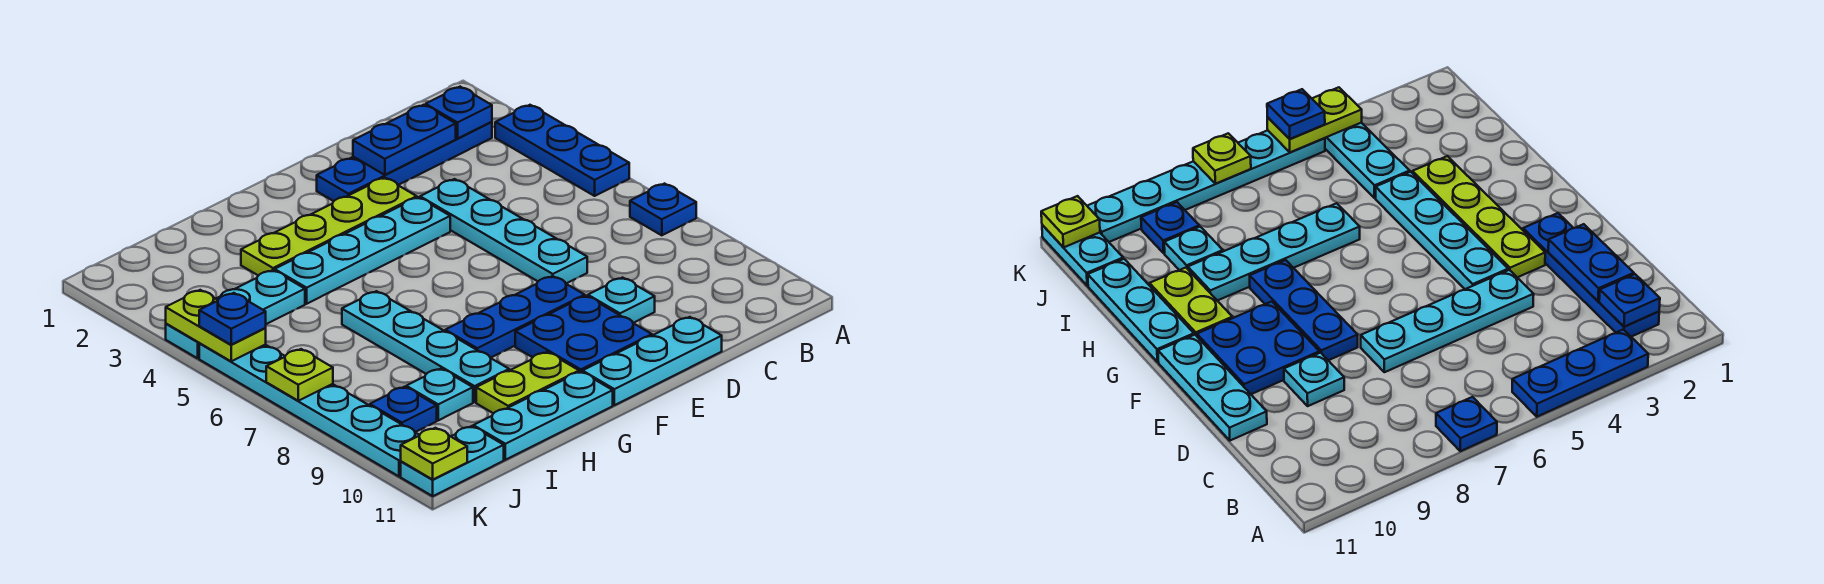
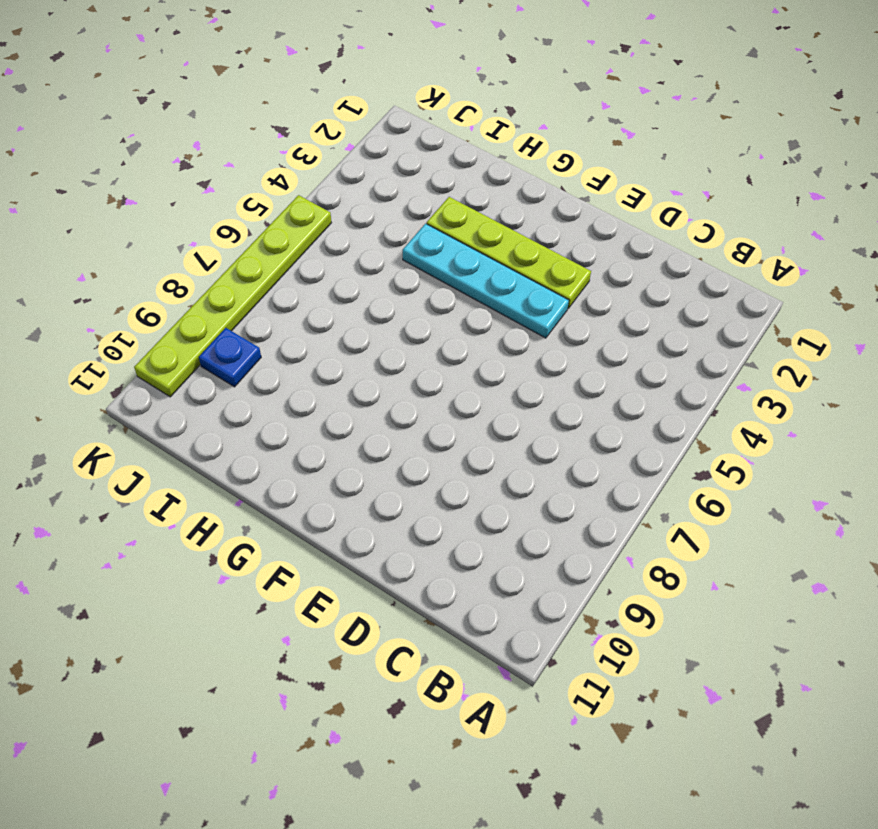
lime plate K5:K10 level 1 -> cyan plate K5:K10 level 1
none -> blue plate A3:A5 level 1
none -> blue plate A7 level 1
none -> blue plate B2:E2 level 1

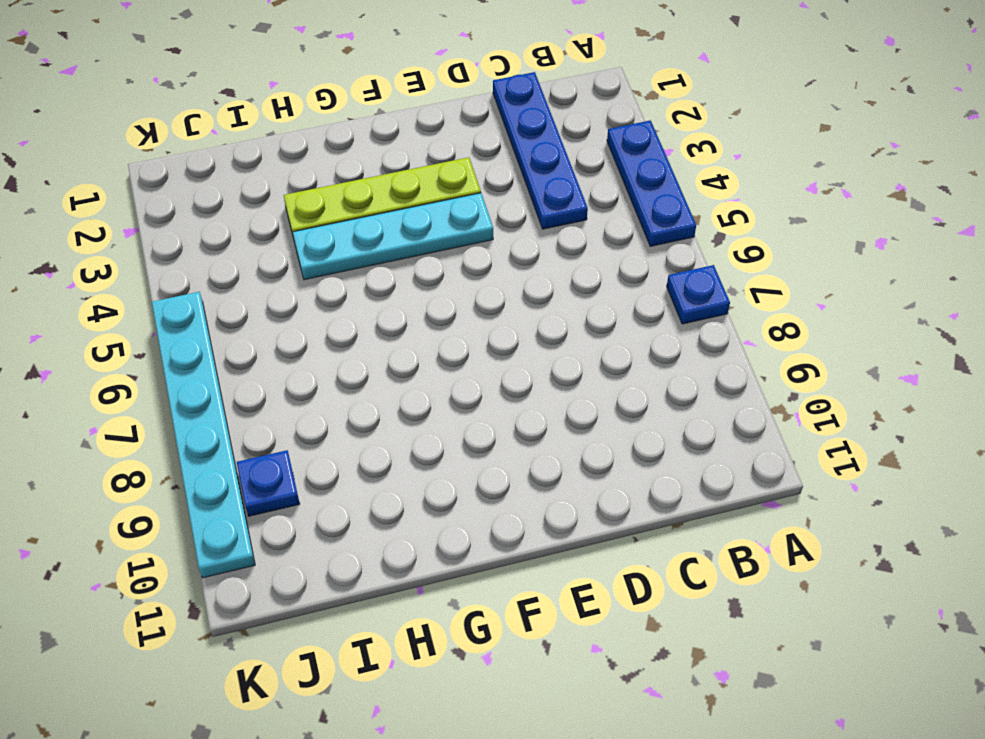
blue plate C1:C4 level 1 -> blue plate B2:E2 level 1
none -> cyan plate D4:D7 level 1
none -> cyan plate D9 level 1
none -> cyan plate D11:F11 level 1

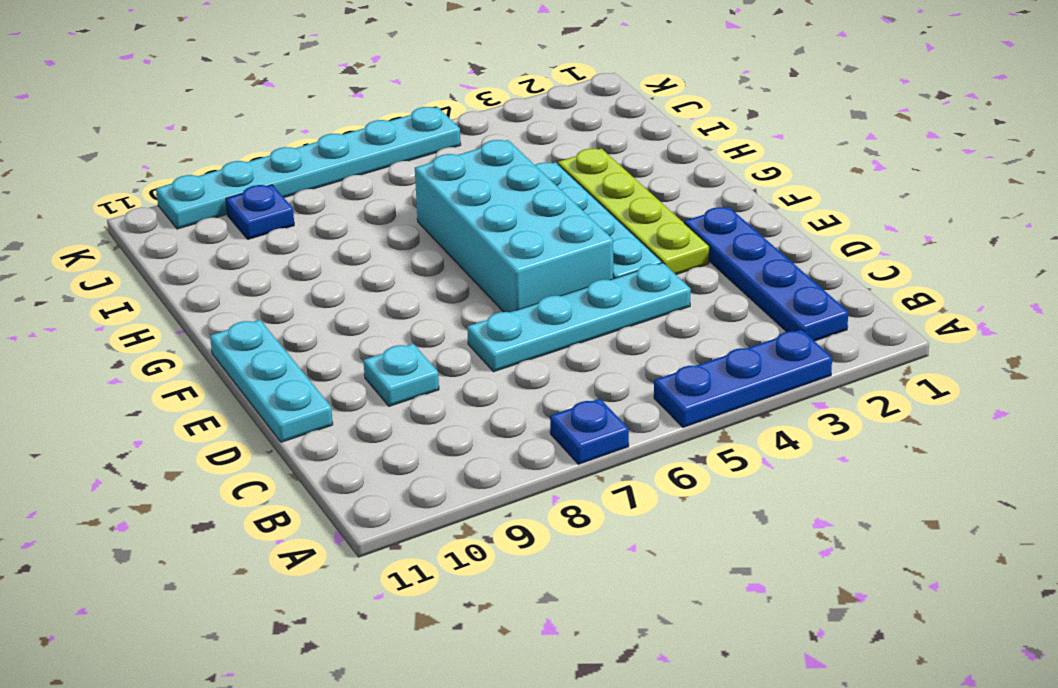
cyan brick E5:H6 level 1 -> cyan plate H6:H9 level 1
none -> blue plate E8:G8 level 1
none -> blue plate E9:F10 level 1
none -> lime plate G10:H10 level 1

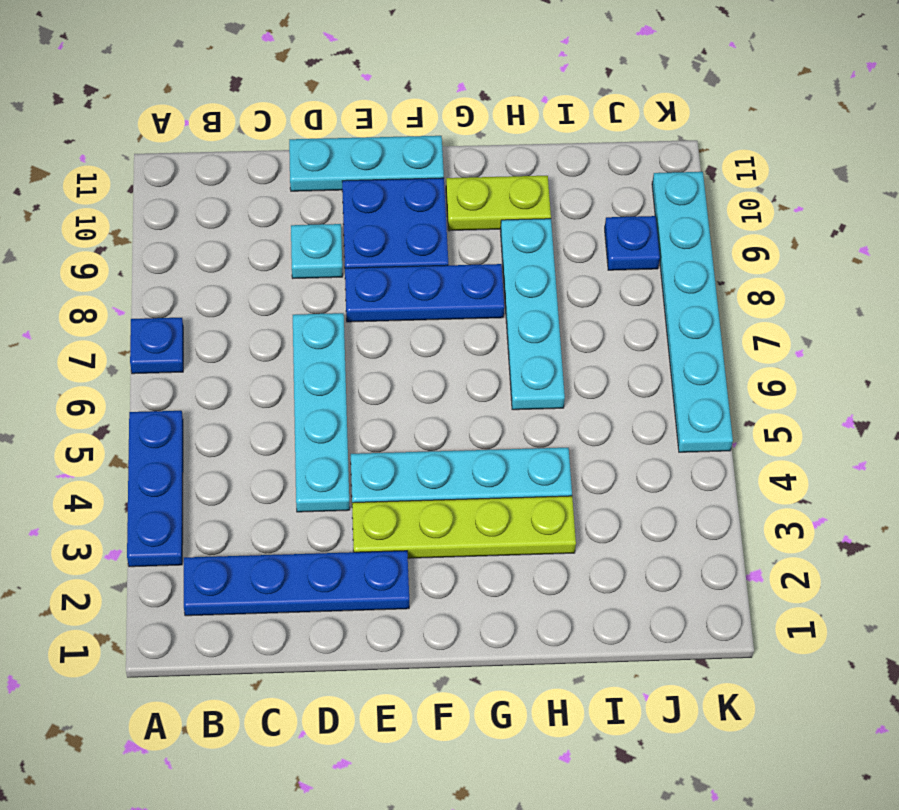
none -> cyan plate G11:I11 level 1
none -> cyan plate I4:K4 level 1
none -> cyan plate I9 level 1

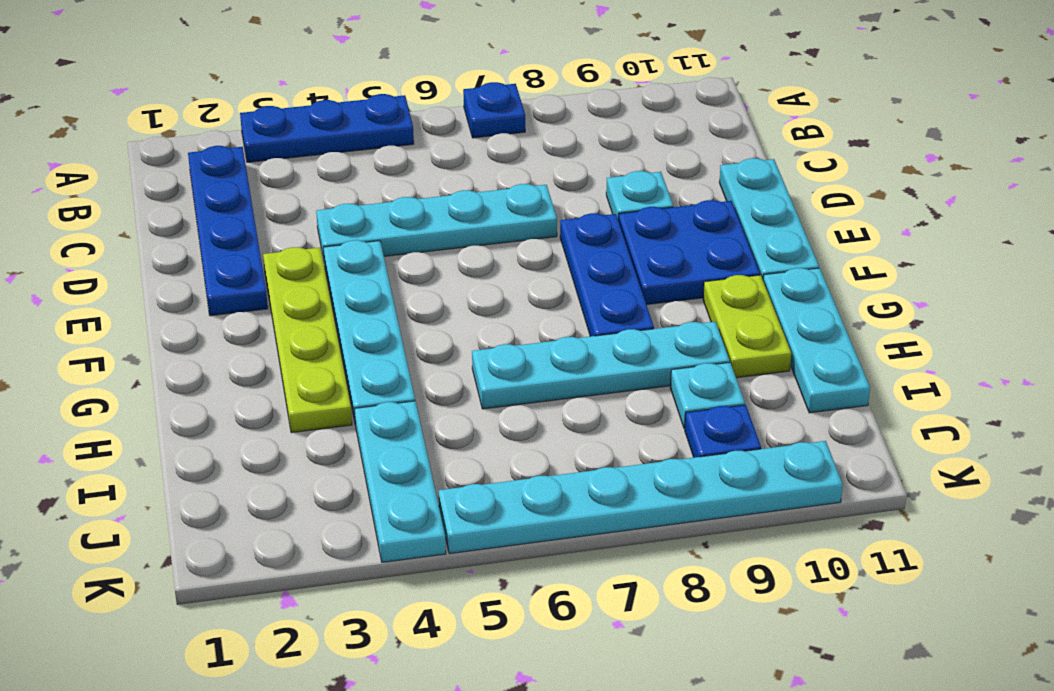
none -> cyan plate J11:K11 level 1
none -> blue plate B2 level 2
none -> blue plate C2:D2 level 2

